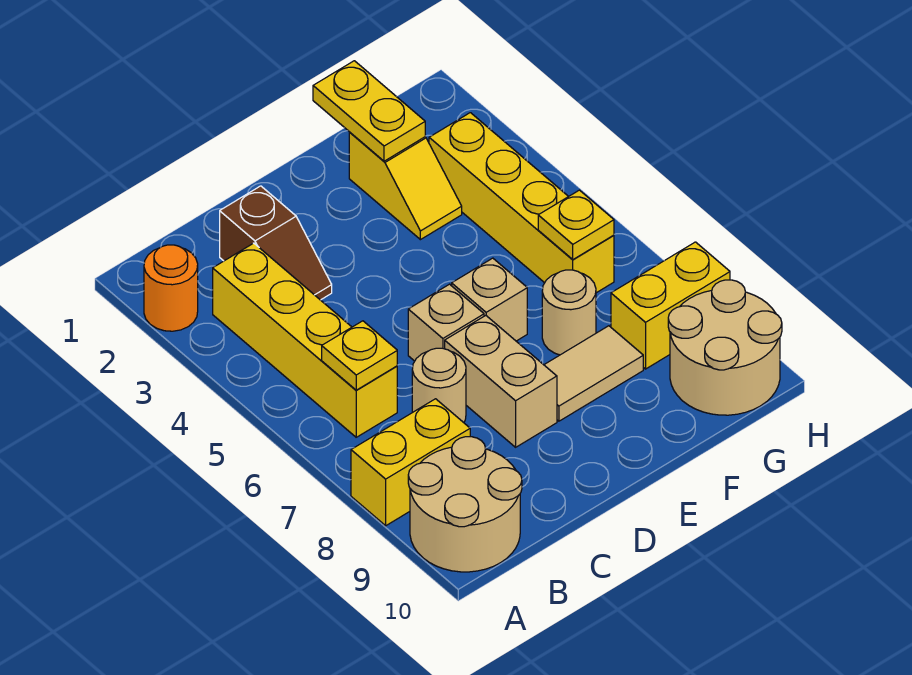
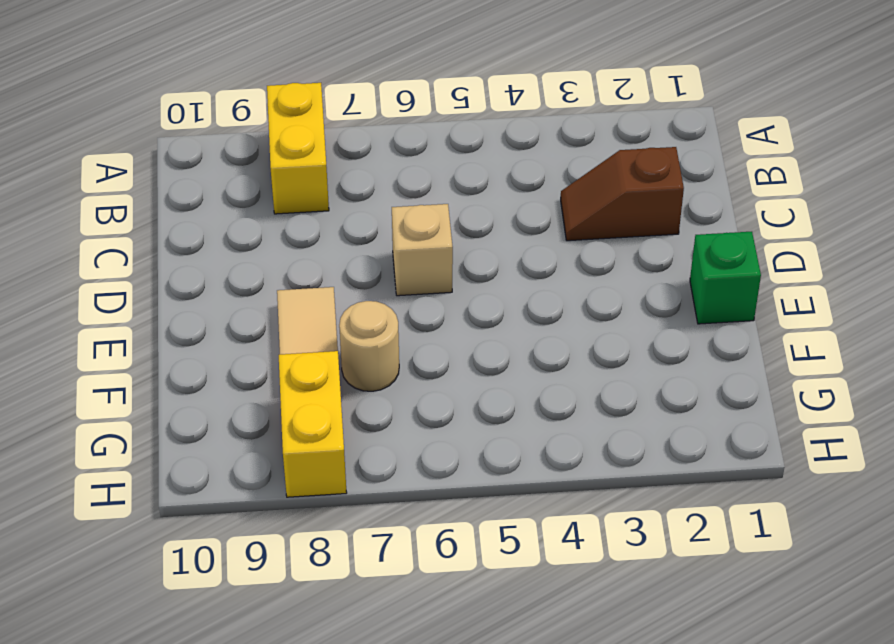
green brick E1 level 1 -> none
none -> orange round brick A2 level 1
none -> tan round brick A9:B10 level 1
none -> yellow brick B3:B6 level 1

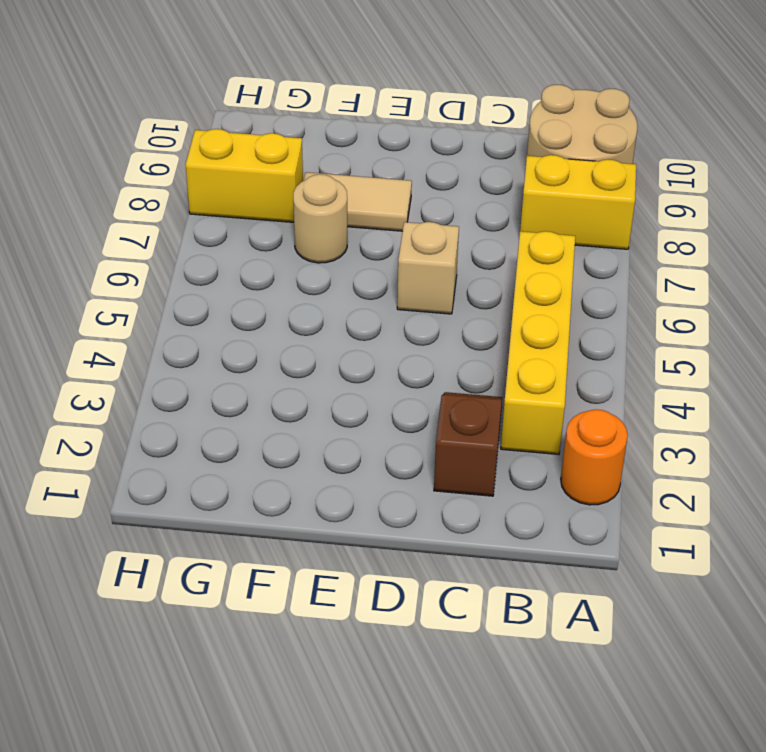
none -> tan round brick C7 level 1
none -> tan brick D7:D8 level 1
none -> tan brick E6 level 1

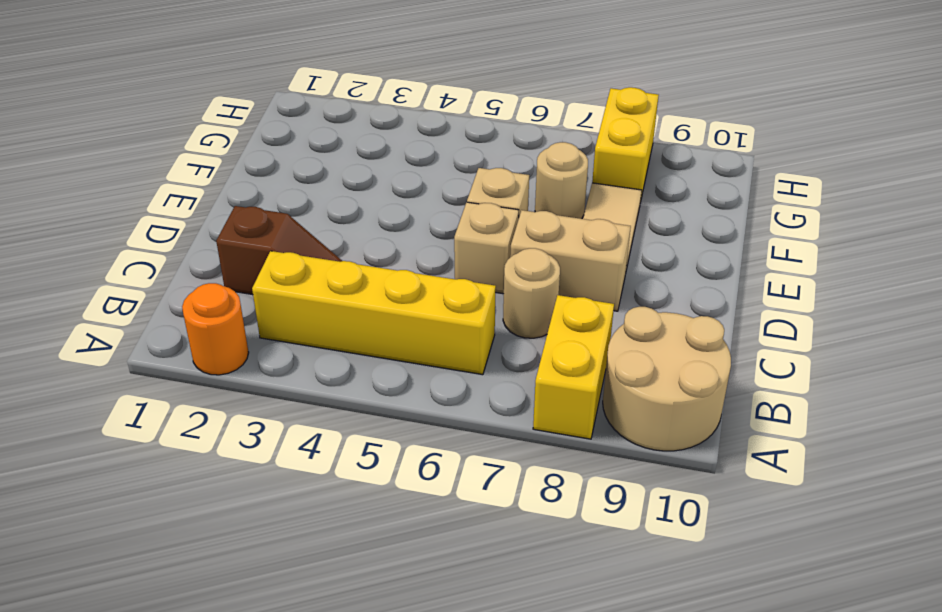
none -> yellow slope F2:F3 level 1 top 2
none -> yellow brick G3:G6 level 1
none -> tan round brick G9:H10 level 1

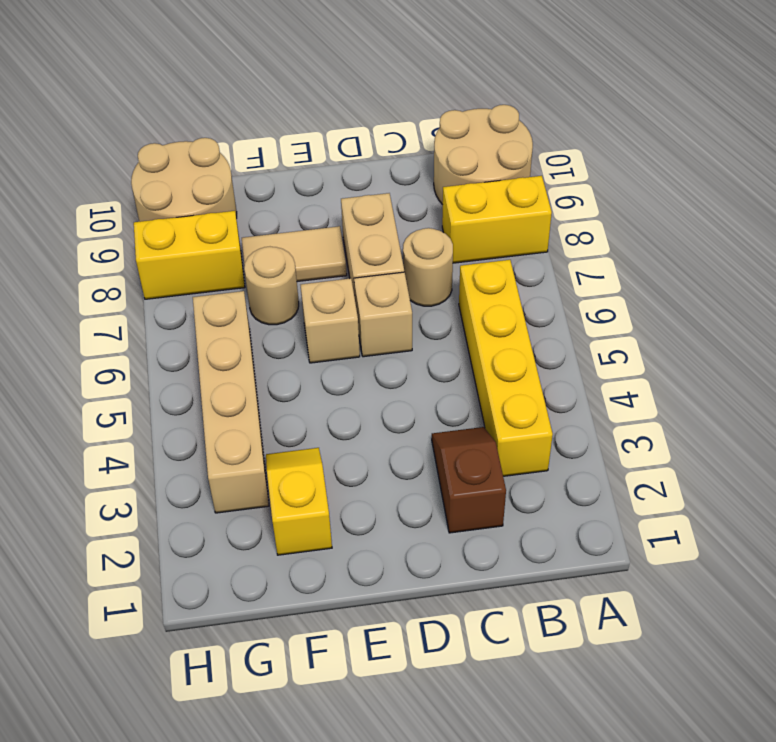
tan brick G3:G6 level 1 -> yellow brick G3:G6 level 1
none -> orange round brick A2 level 1
none -> yellow plate B6 level 2
none -> yellow plate F1:F2 level 2

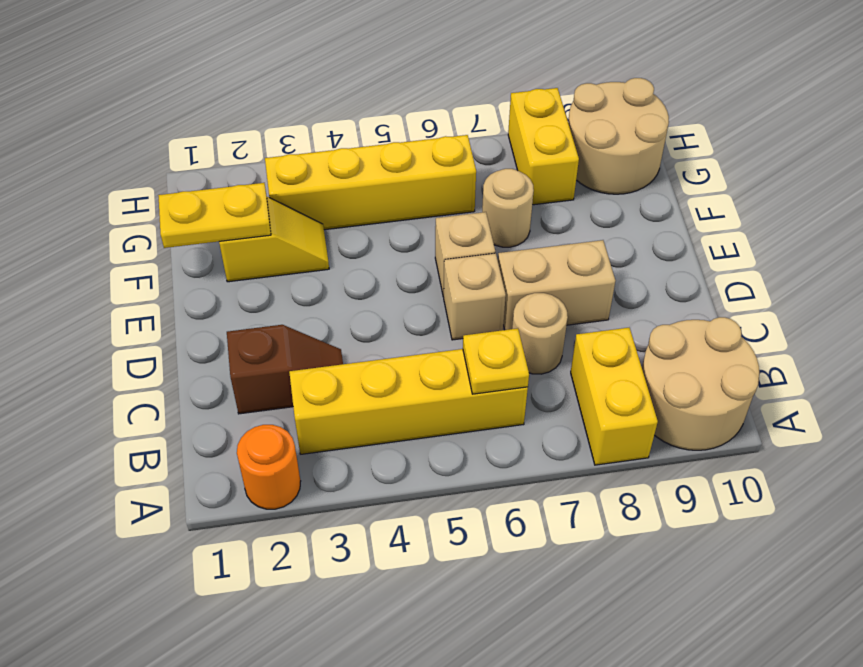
none -> tan tile E8:F8 level 1
none -> yellow plate G6 level 2

